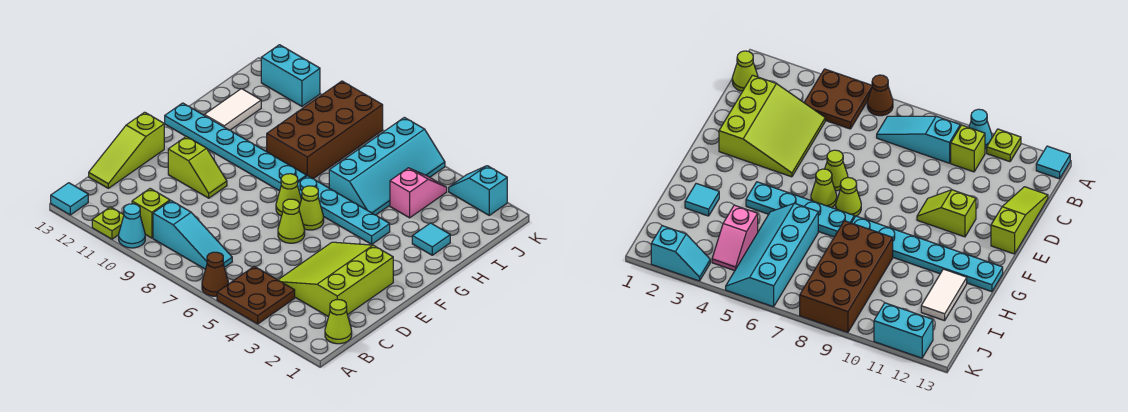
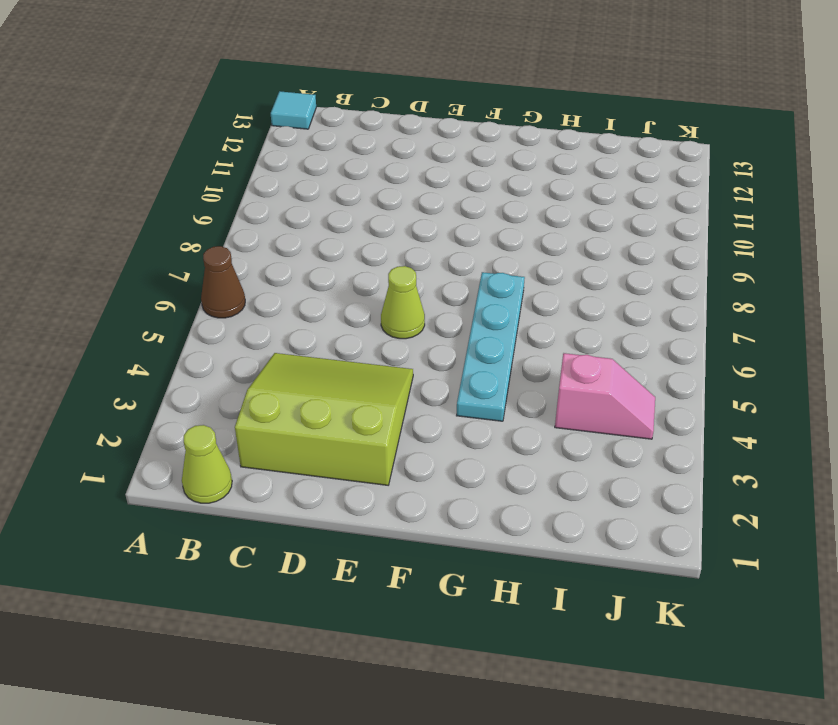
none -> brown plate A4:B5 level 1
none -> cyan cone A10 level 1
none -> lime plate A11 level 1

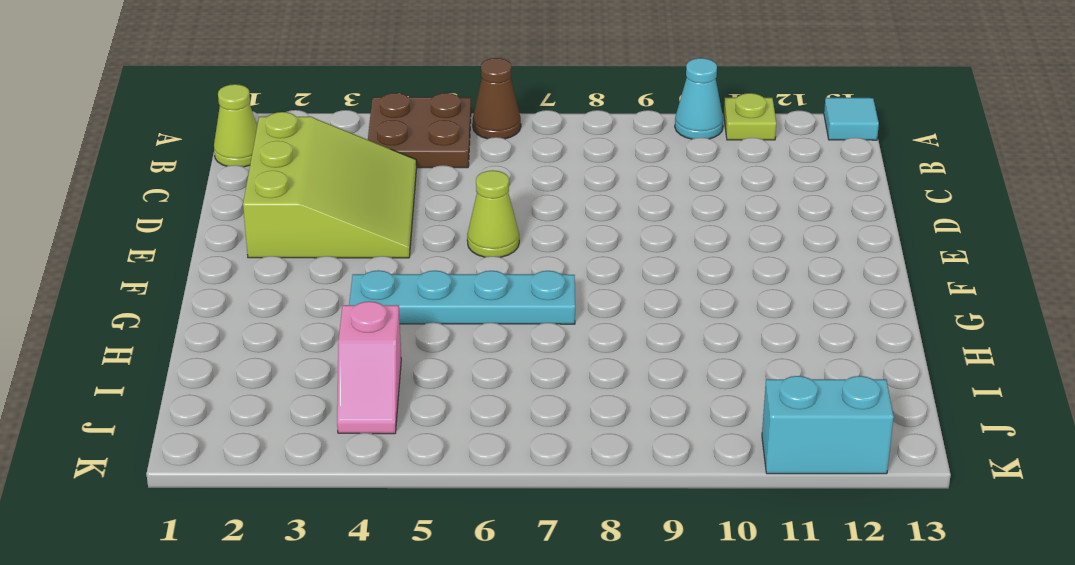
none -> cyan slope B7:B9 level 1 top 9
none -> lime brick B10 level 1
none -> lime slope C13:E13 level 1 top E

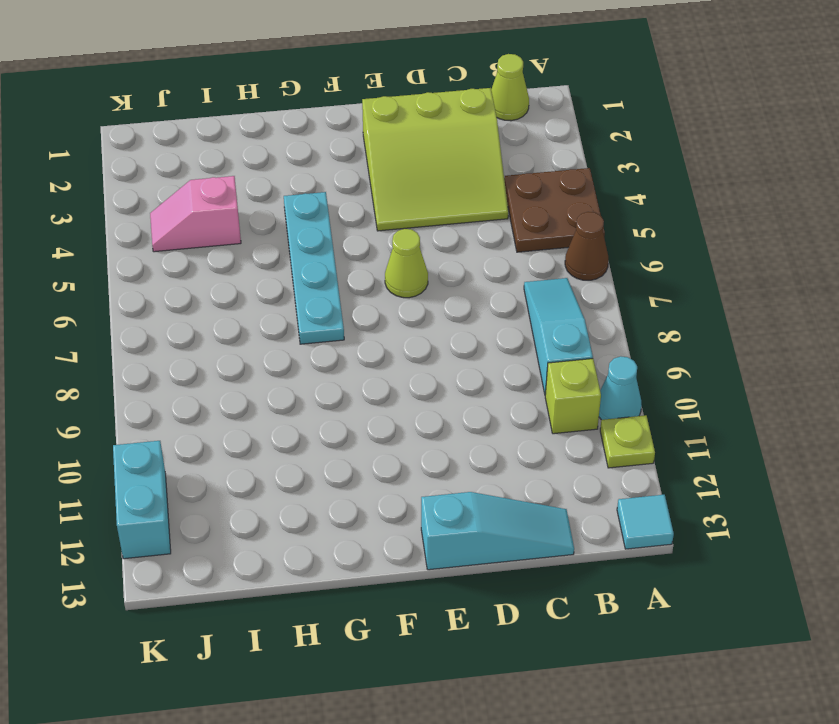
cyan slope C13:E13 level 1 top E -> lime slope C13:E13 level 1 top E
none -> lime slope E10:E11 level 1 top 11
none -> lime cone F6 level 1
none -> lime cone F7 level 1

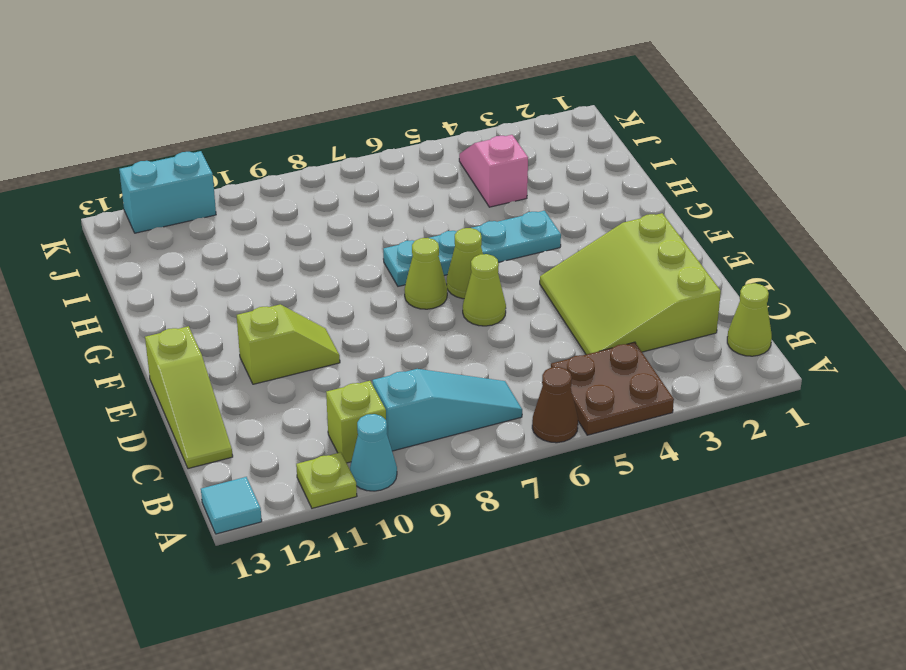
none -> cyan plate G8:G13 level 1
none -> cyan tile H2 level 1
none -> cyan slope H5:K6 level 1 top 6

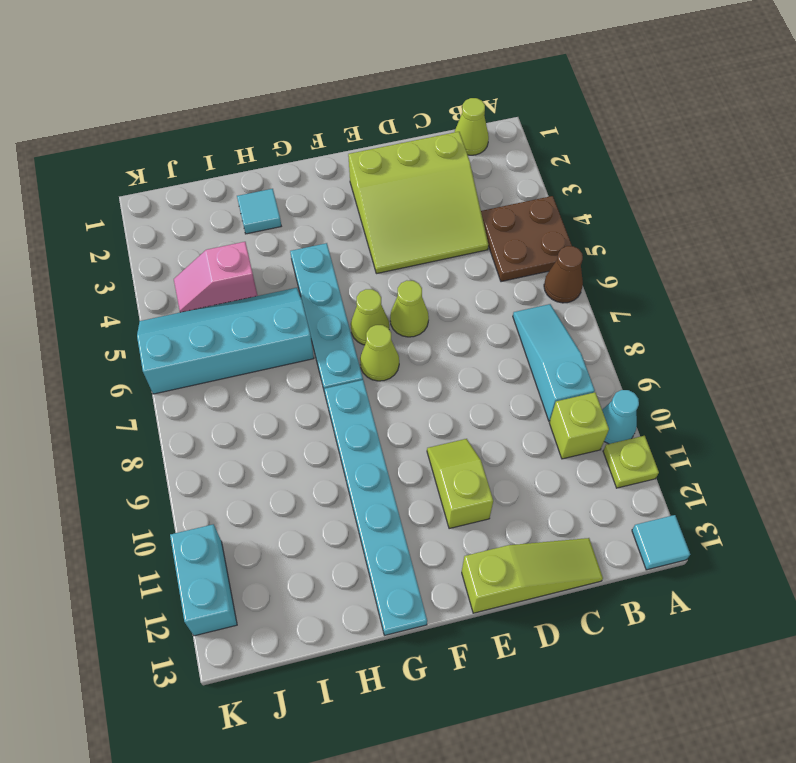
none -> brown brick H8:K9 level 1
none -> white tile H12:I12 level 1
none -> cyan slope K2:K3 level 1 top 2

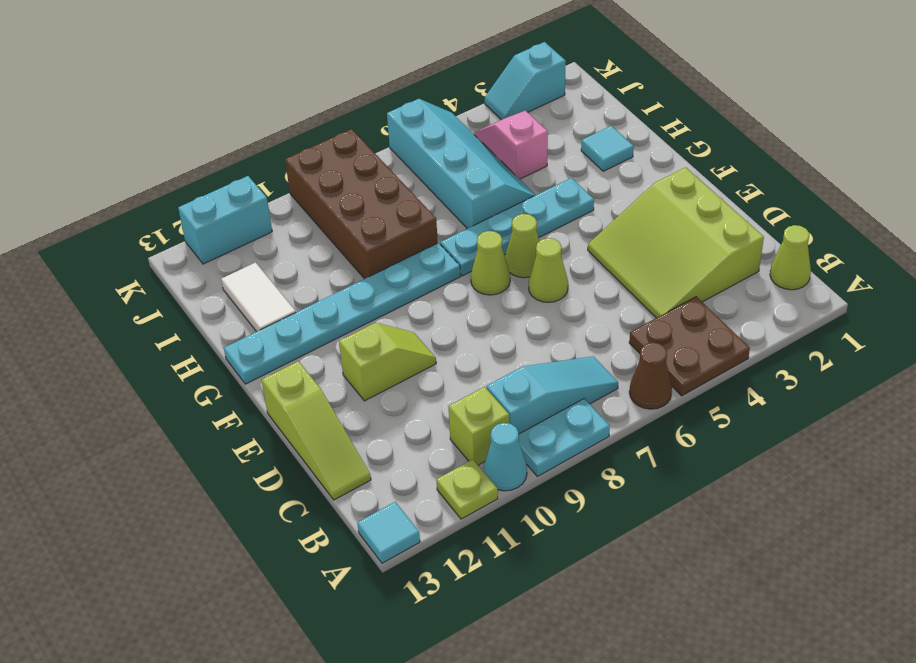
cyan plate A8:A9 level 1 -> none

